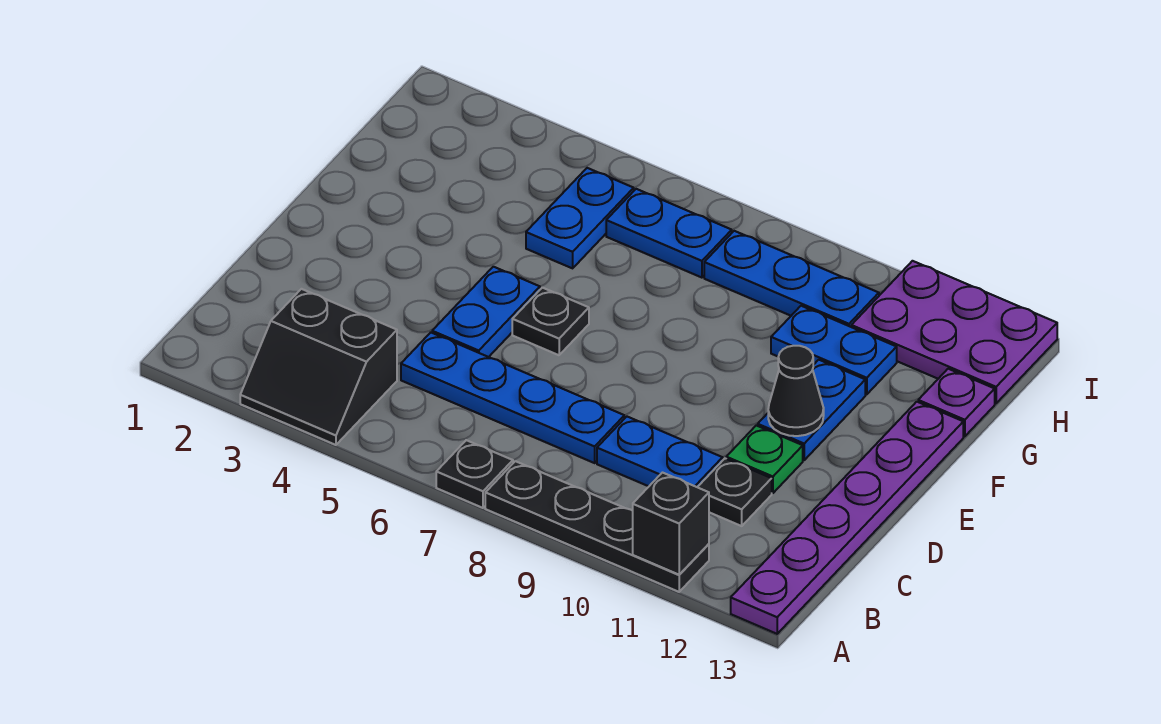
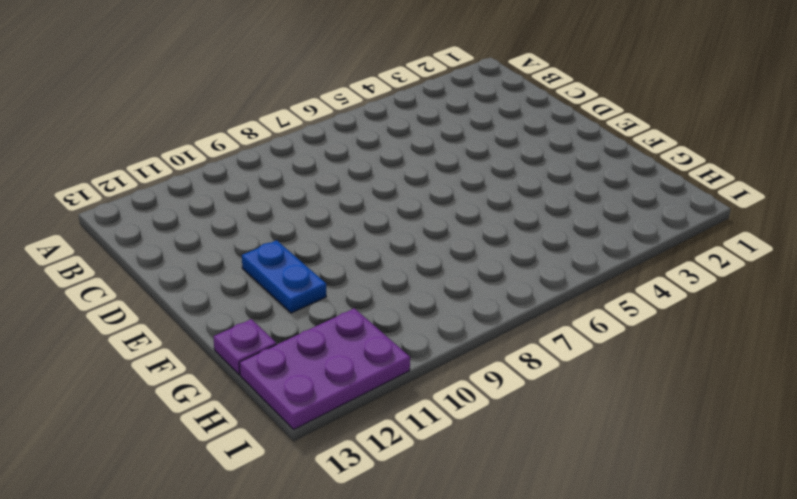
none -> black slope A3:B4 level 1 top B
none -> black plate A7 level 1
none -> black plate A8:A11 level 1

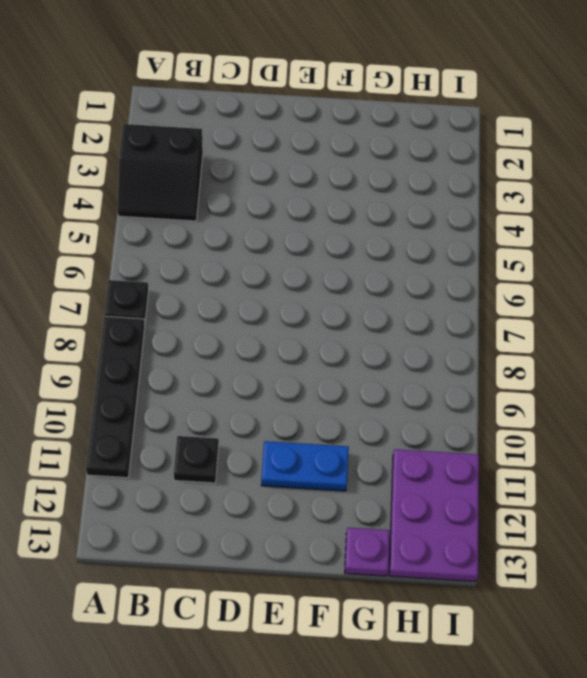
black slope A3:B4 level 1 top 3 -> black slope A3:B4 level 1 top B
none -> purple plate A13:F13 level 1
none -> blue plate C5:C8 level 1
none -> blue plate C9:C10 level 1

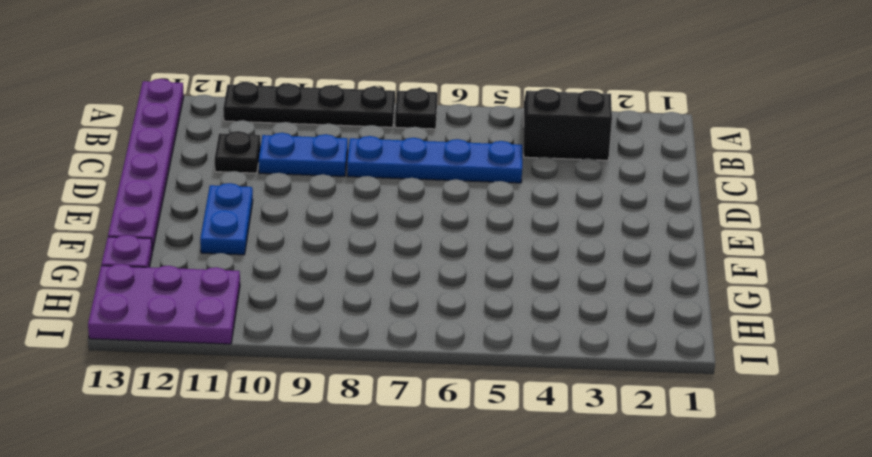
none -> blue plate D5:E5 level 1
none -> green plate D11 level 1
none -> black plate E6 level 1

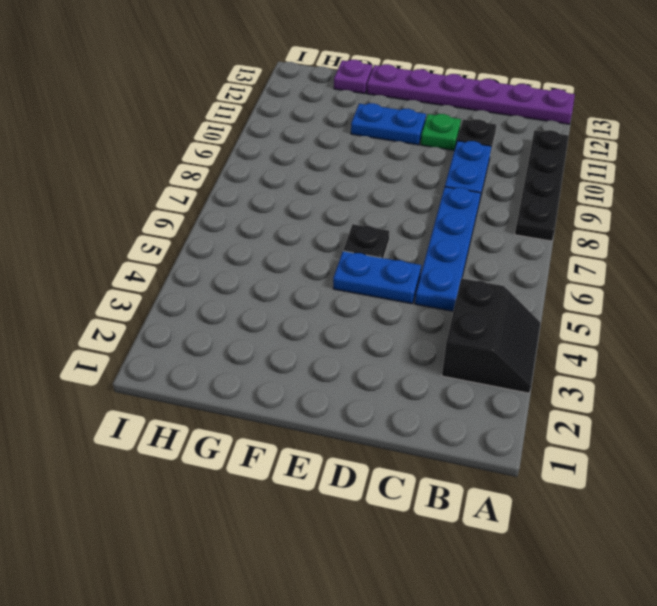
none -> black plate A7 level 1
none -> blue plate G5:H5 level 1
none -> blue plate G10:G11 level 1

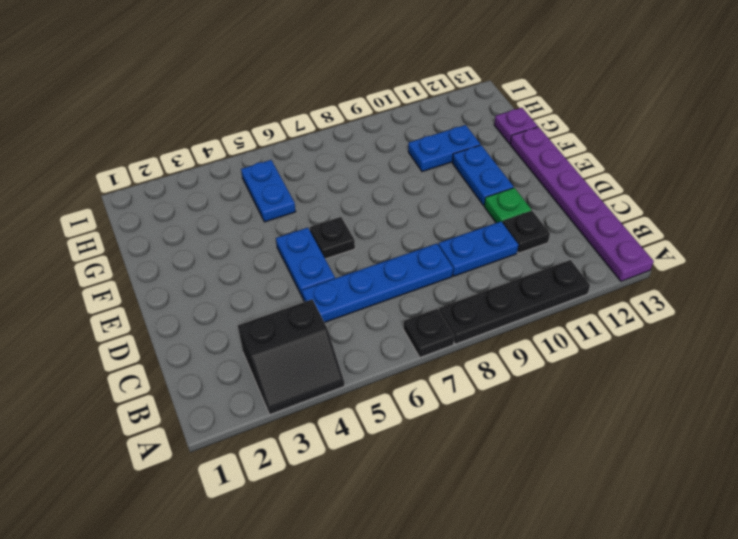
none -> blue plate H6:H7 level 1
none -> blue plate H8:H10 level 1
none -> purple plate H11:I13 level 1

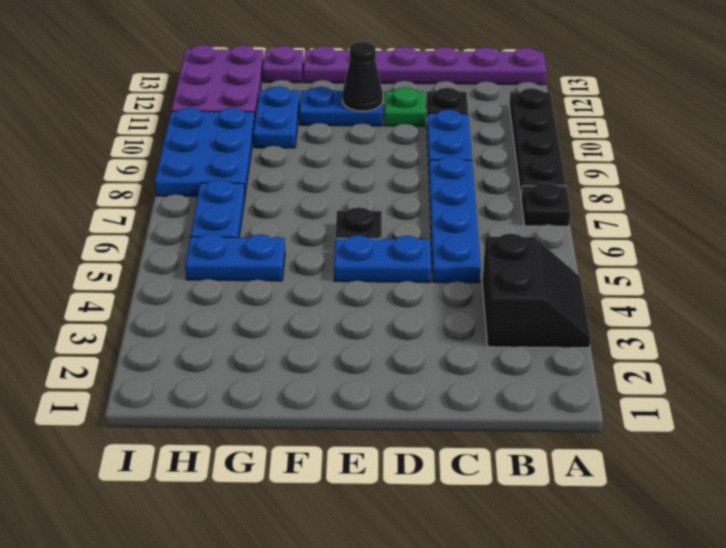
blue plate H8:I10 level 1 -> blue plate H8:H10 level 1
none -> black brick A11 level 2

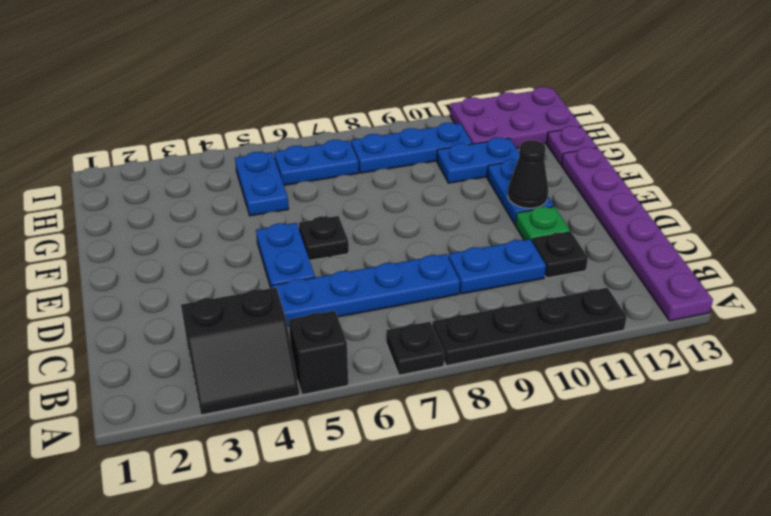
black brick A5 level 1 -> black brick A11 level 2

